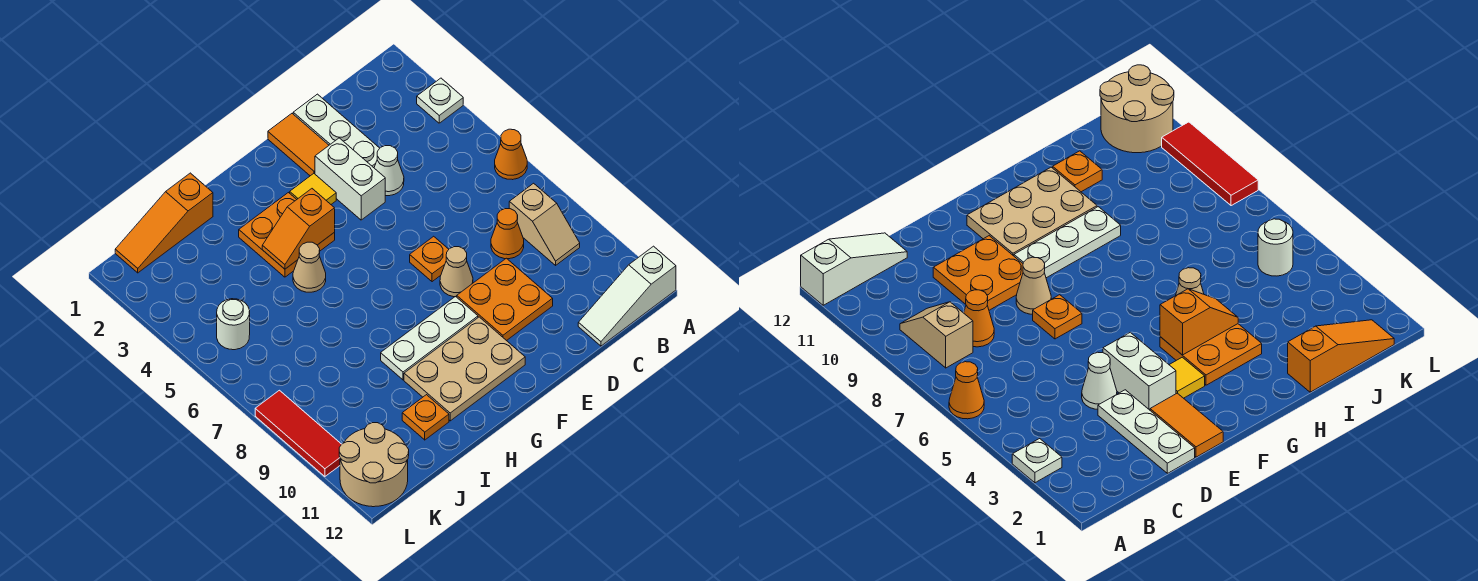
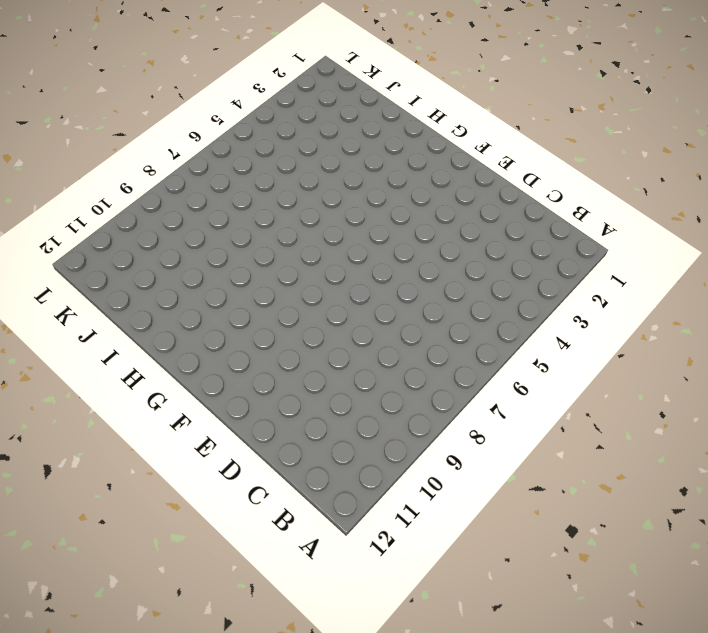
none -> white plate A3 level 1
none -> orange cone A6 level 1
none -> white slope A12:C12 level 1 top A

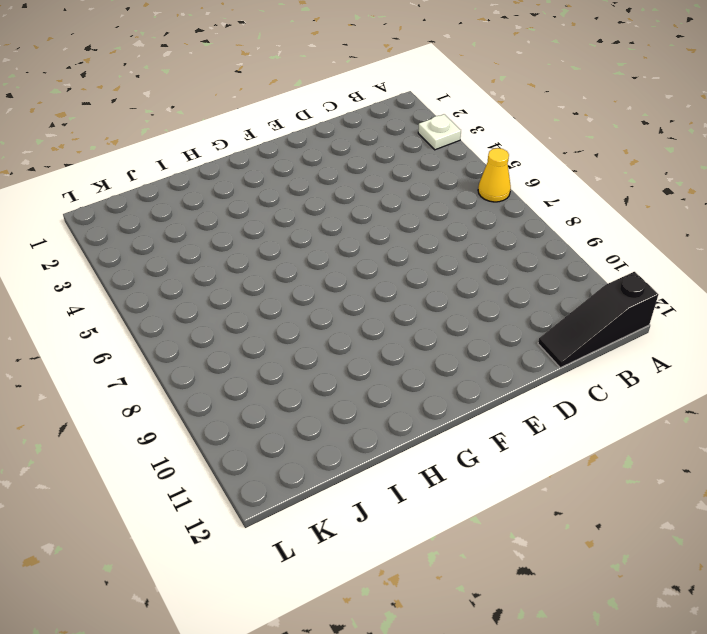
yellow cone A6 level 1 -> orange cone A6 level 1
black slope A12:C12 level 1 top A -> white slope A12:C12 level 1 top A
none -> tan slope B8:B9 level 1 top 8
none -> orange cone C8 level 1
none -> white plate D1:D3 level 1

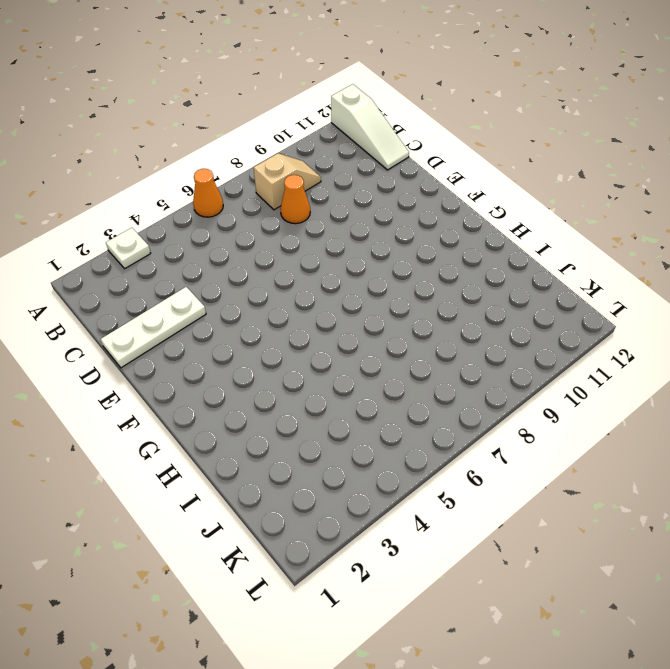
none -> white cone D4 level 1
none -> orange plate D9:E10 level 1
none -> orange tile E1:E2 level 1

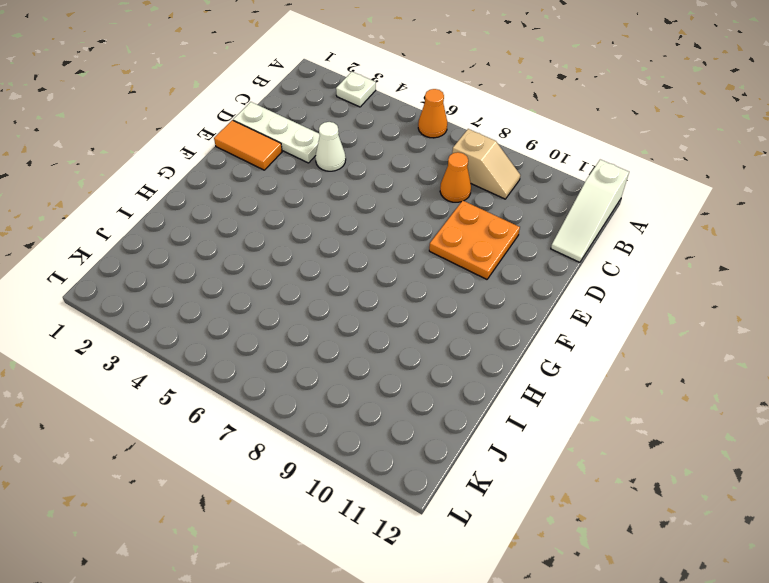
none -> white brick E3:E4 level 1
none -> orange plate E7 level 1
none -> tan cone E8 level 1

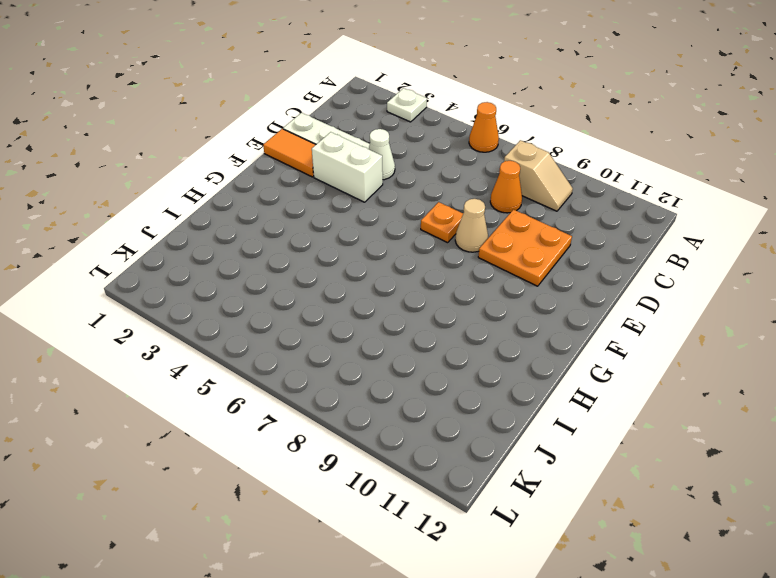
none -> white slope A12:C12 level 1 top A
none -> yellow tile F3 level 1
none -> white plate F9:H9 level 1

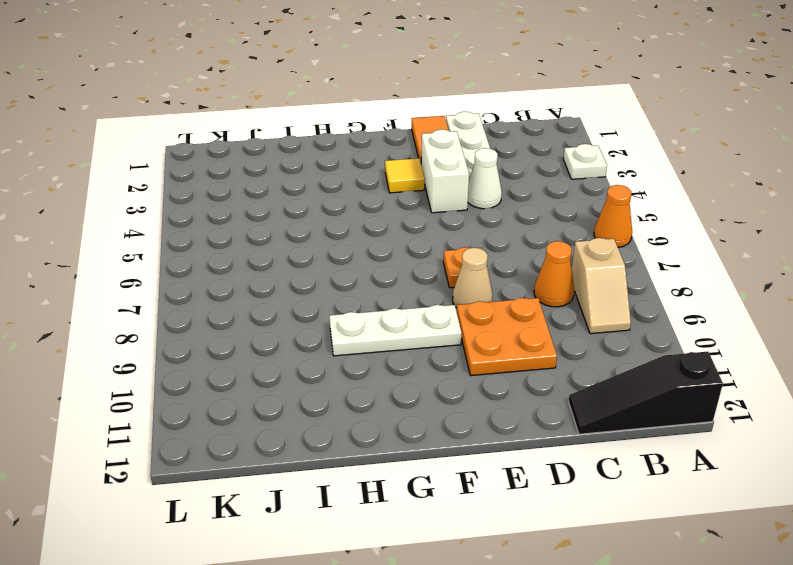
black slope A12:C12 level 1 top A -> white slope A12:C12 level 1 top A
none -> tan plate F10:H11 level 1
none -> orange plate G3:H4 level 1
none -> tan cone H5 level 1

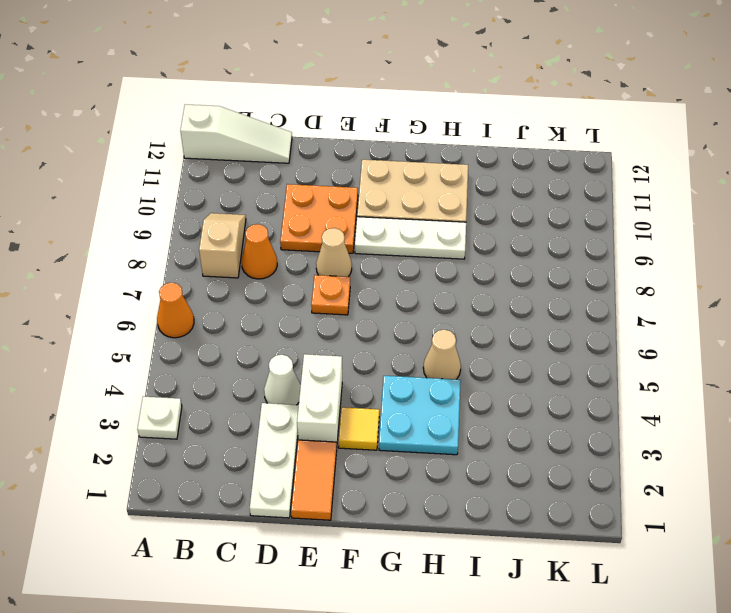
cyan plate G3:H4 level 1 -> orange plate G3:H4 level 1
none -> orange slope I1:K1 level 1 top I
none -> orange plate I11 level 1
none -> white round brick K5 level 1

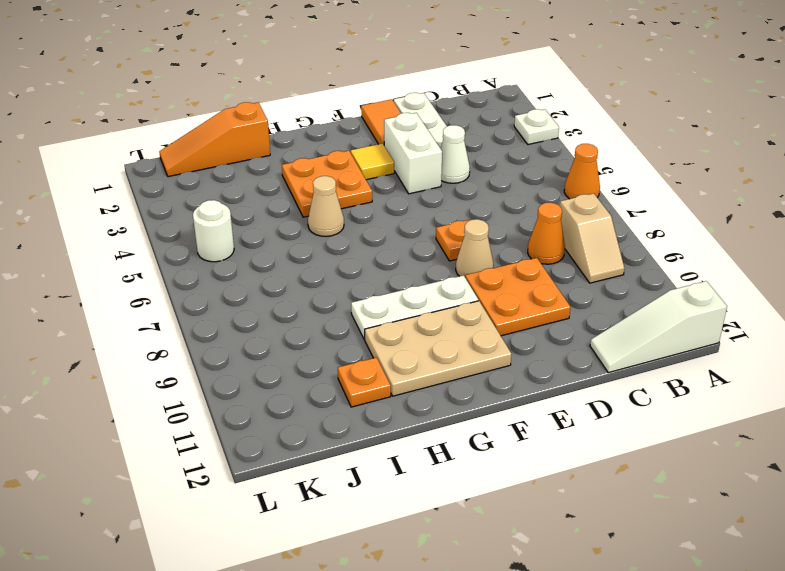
none -> tan round brick K11:L12 level 1
none -> red tile L8:L10 level 1
none -> orange slope G4:H4 level 2 top G

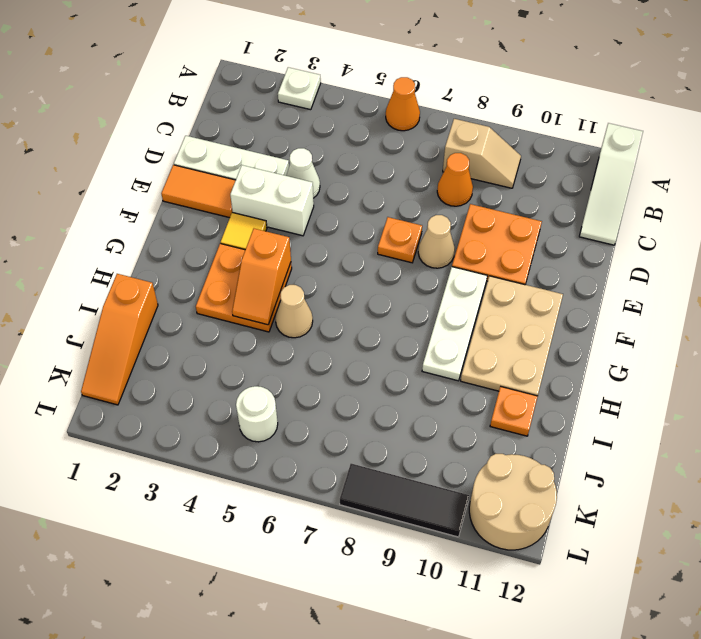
black tile L8:L10 level 1 -> red tile L8:L10 level 1

